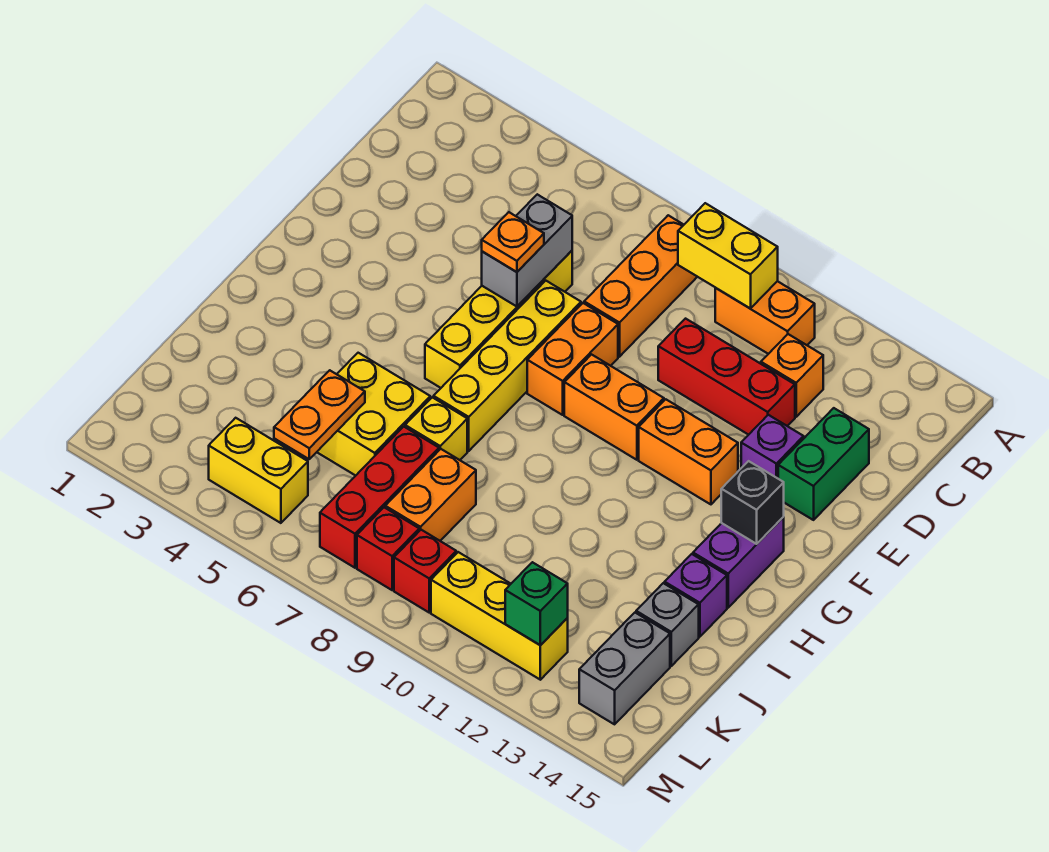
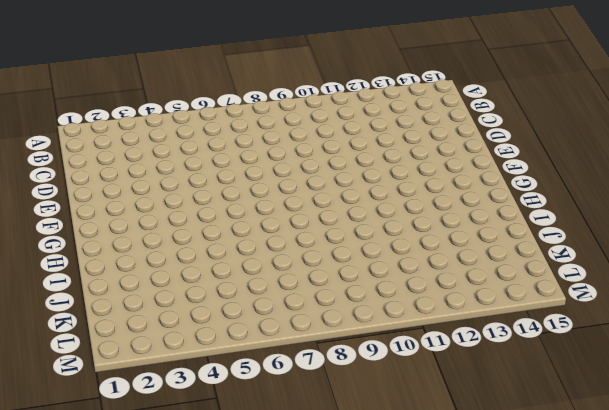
none -> orange brick B8:D8 level 1
none -> orange brick B10:B11 level 1
none -> orange brick C12 level 1

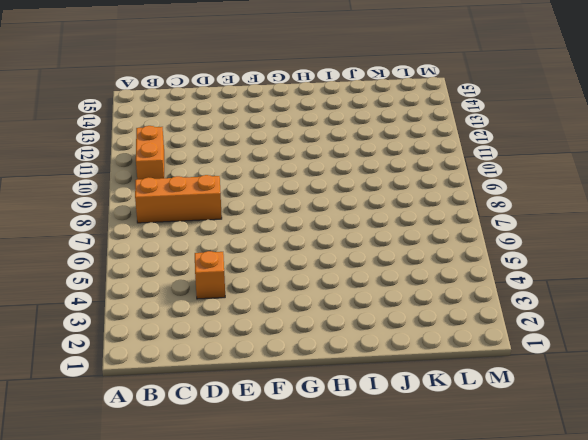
orange brick D4 level 1 -> orange brick C12 level 1
none -> yellow brick D6:G6 level 1
none -> red brick D10:D12 level 1
none -> green brick D14:E14 level 1

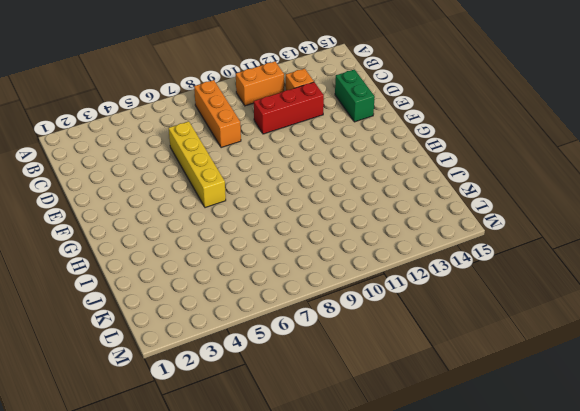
none -> yellow brick E7:H7 level 1
none -> orange brick E8:F8 level 1
none -> purple brick E13 level 1

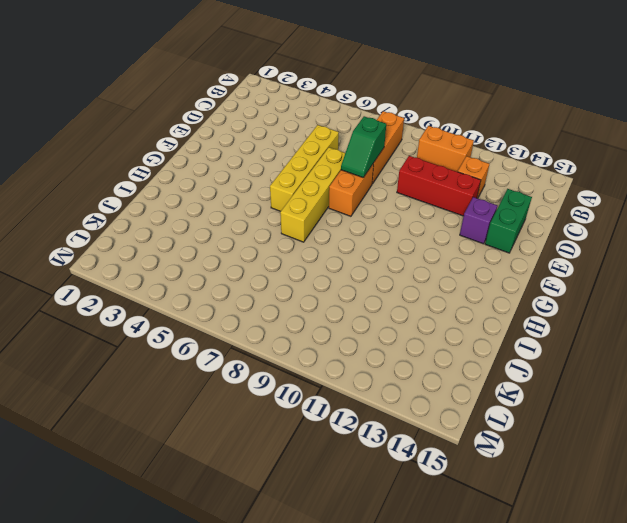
green slope D8:E8 level 2 top D -> none
none -> orange brick F9:F10 level 1
none -> orange brick F11:F12 level 1
none -> purple brick G14:H14 level 1

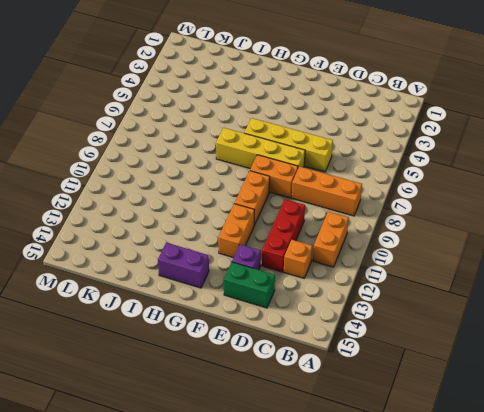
none -> yellow brick I5:J6 level 1
none -> yellow brick I7 level 1
none -> purple brick I14 level 1

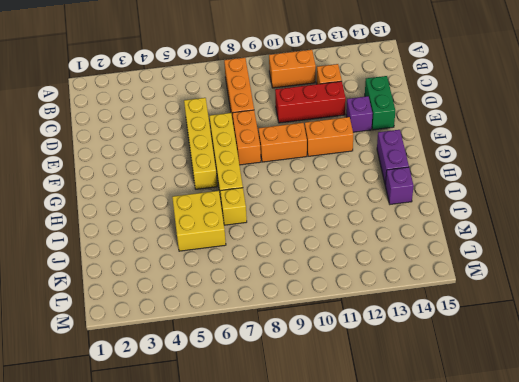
none -> red brick J7:L7 level 1
none -> orange brick J8:K8 level 1
none -> grey brick J14 level 1

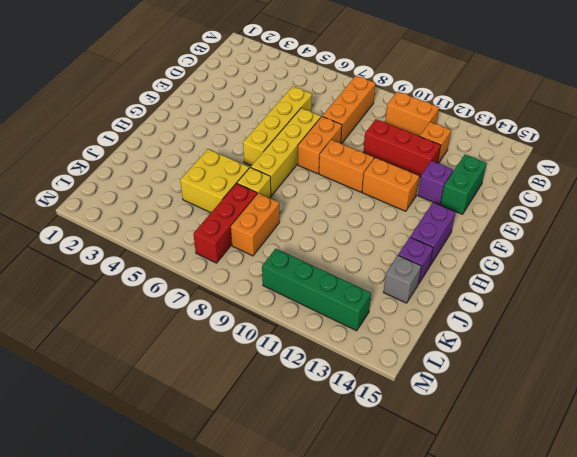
green brick L10:L13 level 1 -> yellow brick L10:L12 level 1
none -> grey brick K14:L14 level 1
none -> yellow brick L4:L5 level 1
none -> red brick L8 level 1

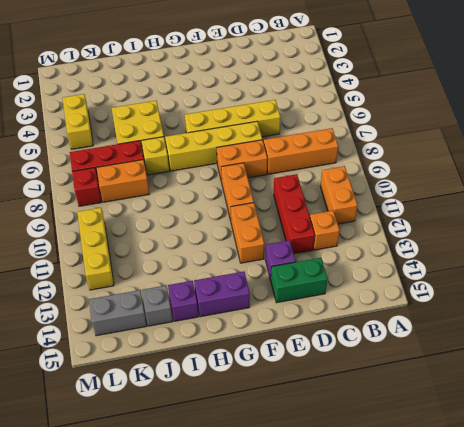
none -> red brick L9 level 1
none -> yellow brick B9:B10 level 2
none -> grey brick D6:E6 level 2

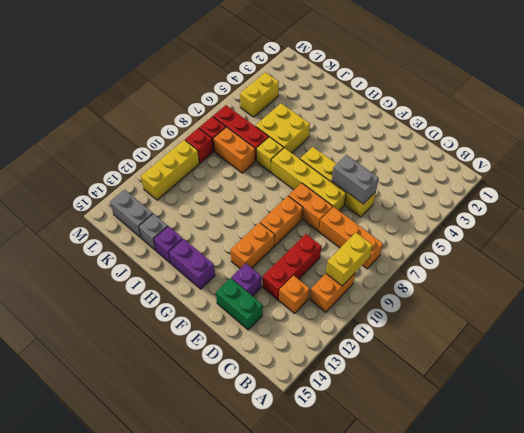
none -> black brick G14 level 2
none -> orange plate J5:K5 level 2
none -> green brick L12 level 2

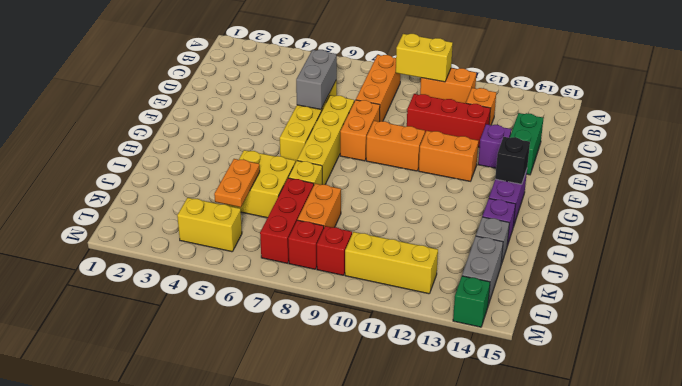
green brick M14 level 1 -> green brick L12 level 2
none -> orange plate E6 level 3

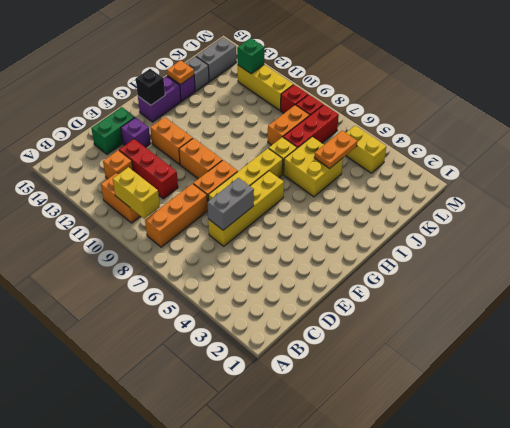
orange plate I14 level 2 -> orange plate E6 level 3

